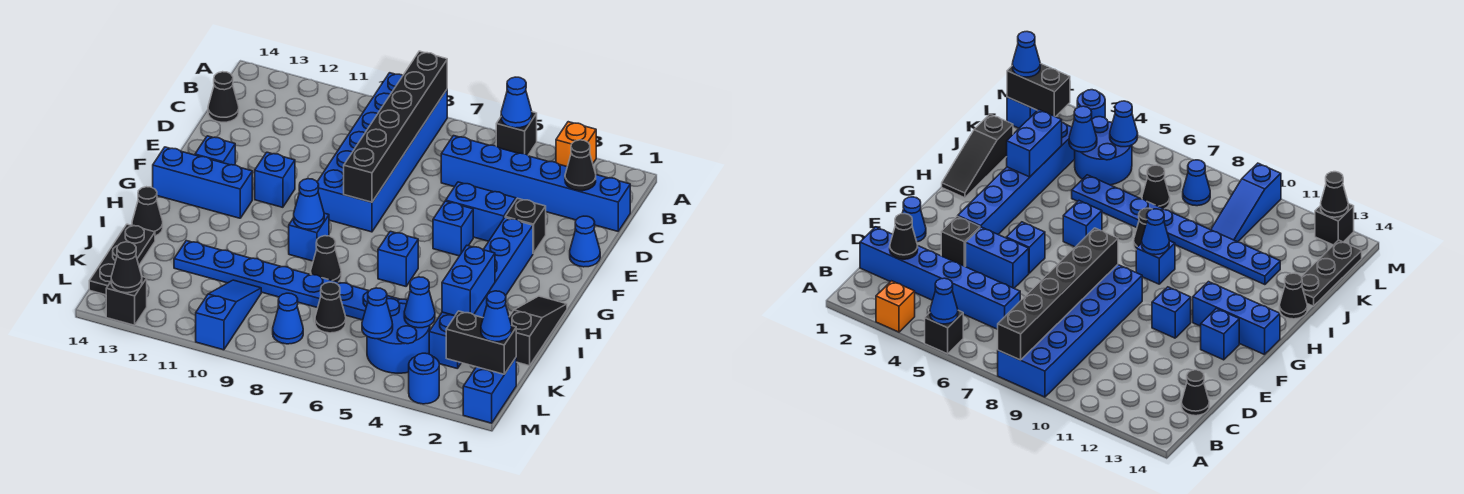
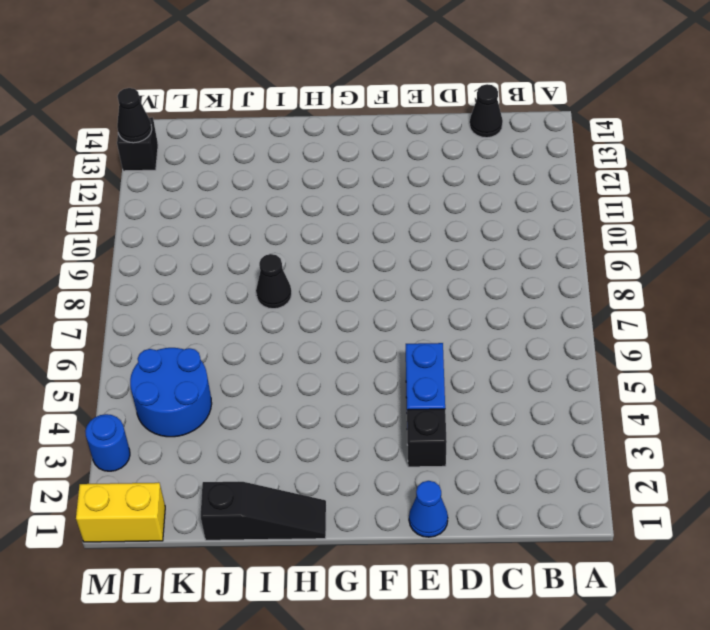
yellow brick L1:M1 level 1 -> blue brick L1:M1 level 1
none -> orange brick A3 level 1
none -> black brick A5 level 1
none -> blue brick A8:F9 level 1
none -> blue brick C1:C6 level 1

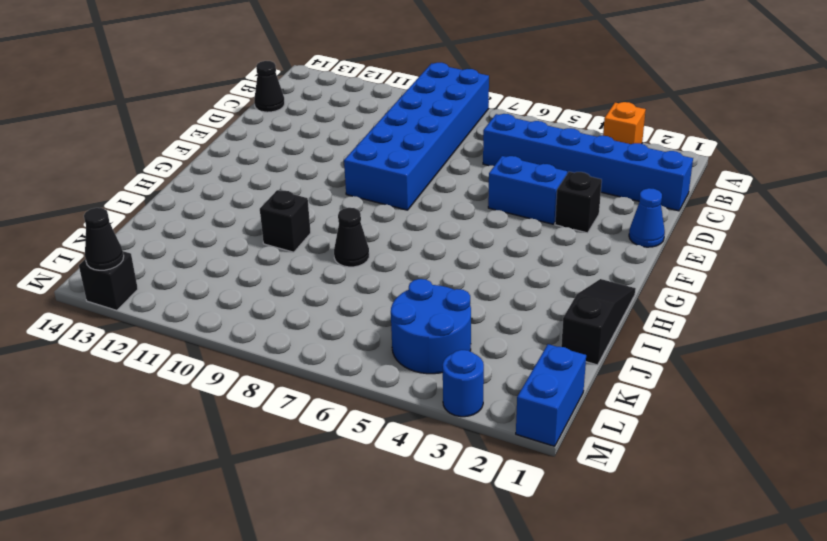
black brick I10 level 1 -> black brick A5 level 1
none -> blue brick F3:K3 level 1
none -> blue brick F5 level 1
none -> blue brick F11 level 1
none -> blue brick F13 level 1

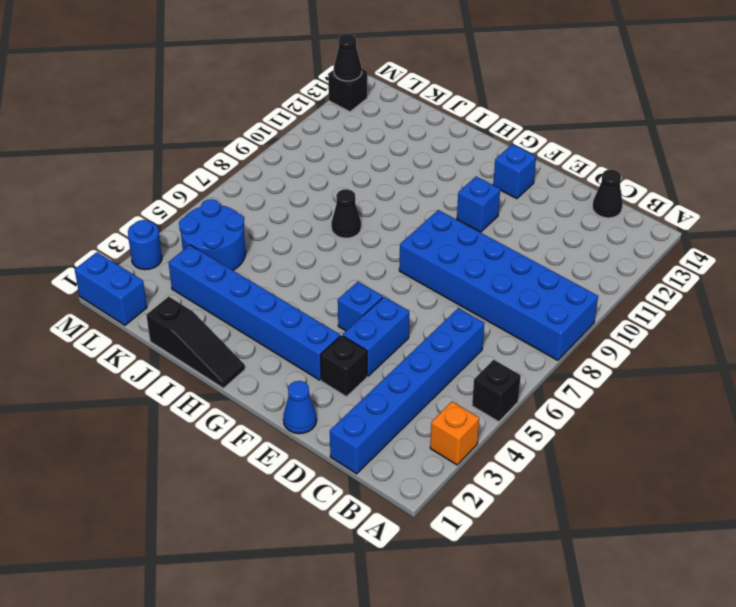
none -> blue brick G12:G14 level 1
none -> blue brick H6 level 1
none -> blue brick H9 level 1
none -> black cone I14 level 1

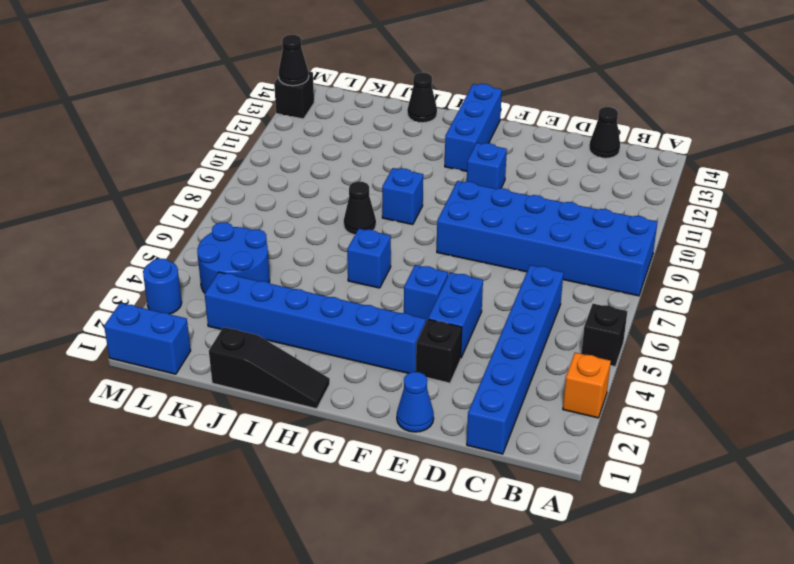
none -> blue brick F13 level 1
none -> blue plate J5:J12 level 1
none -> black plate J14:L14 level 1
none -> black cone K7 level 1

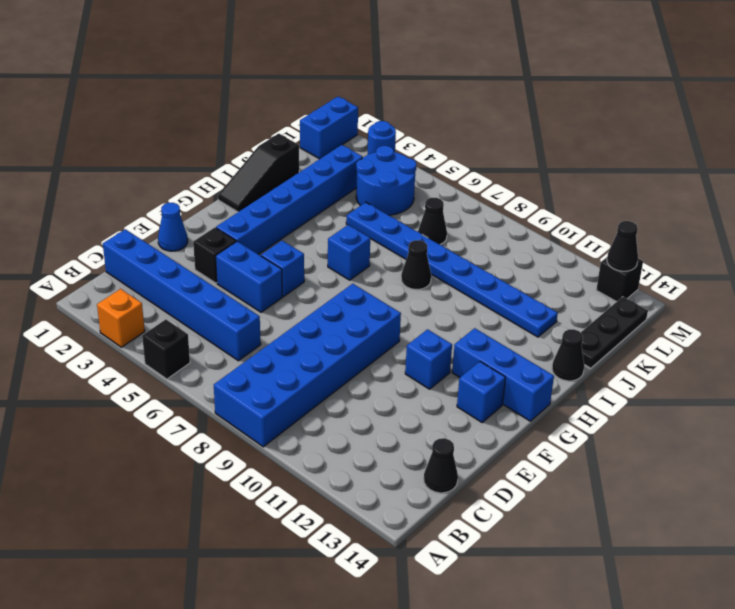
none -> blue brick H9 level 1
none -> blue slope K10:M10 level 1 top M
none -> blue cone L8 level 1
none -> blue cone A5 level 2

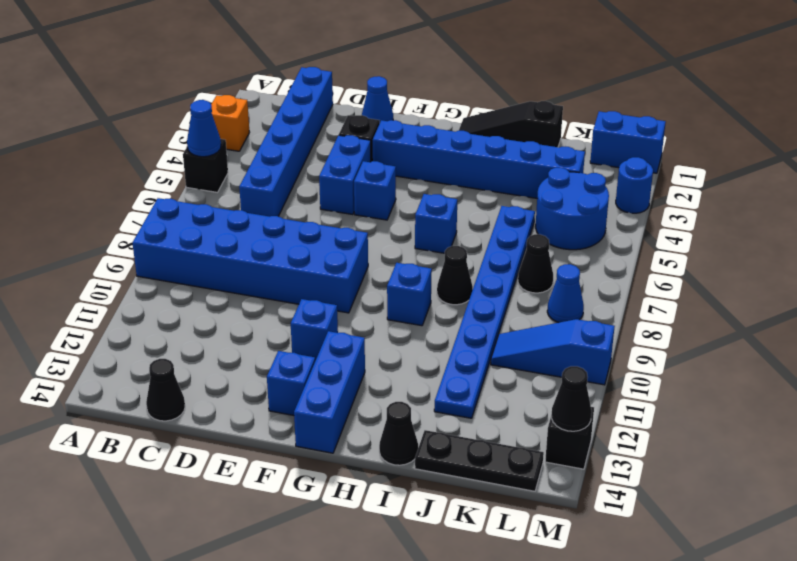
none -> black brick A8:F8 level 2
none -> black cone C2 level 2
none -> blue cone H9 level 2
none -> blue brick I3:J3 level 2

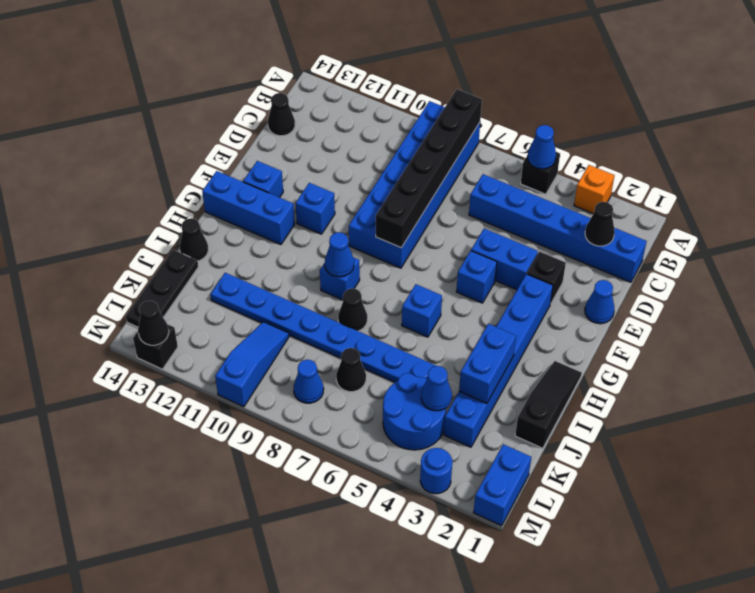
none -> black brick L1:L2 level 2
none -> blue cone L5 level 2
none -> blue cone L1 level 3

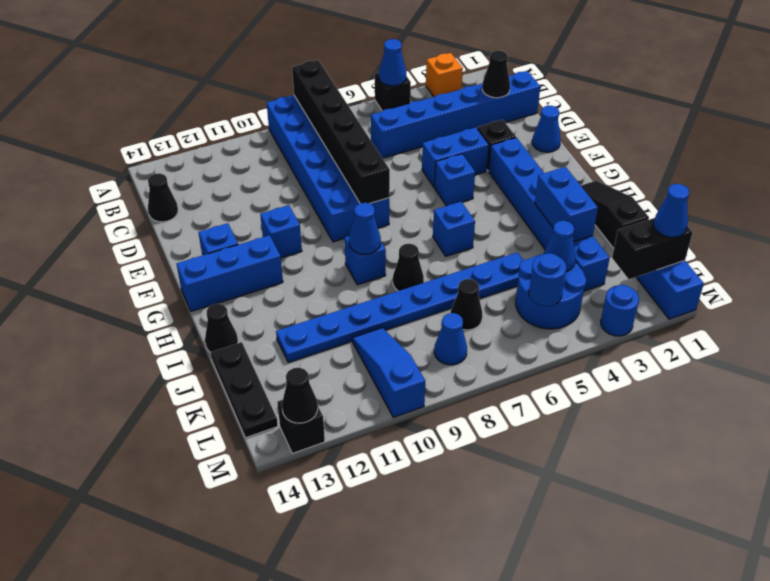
blue round brick L5 level 2 -> blue cone L5 level 2

